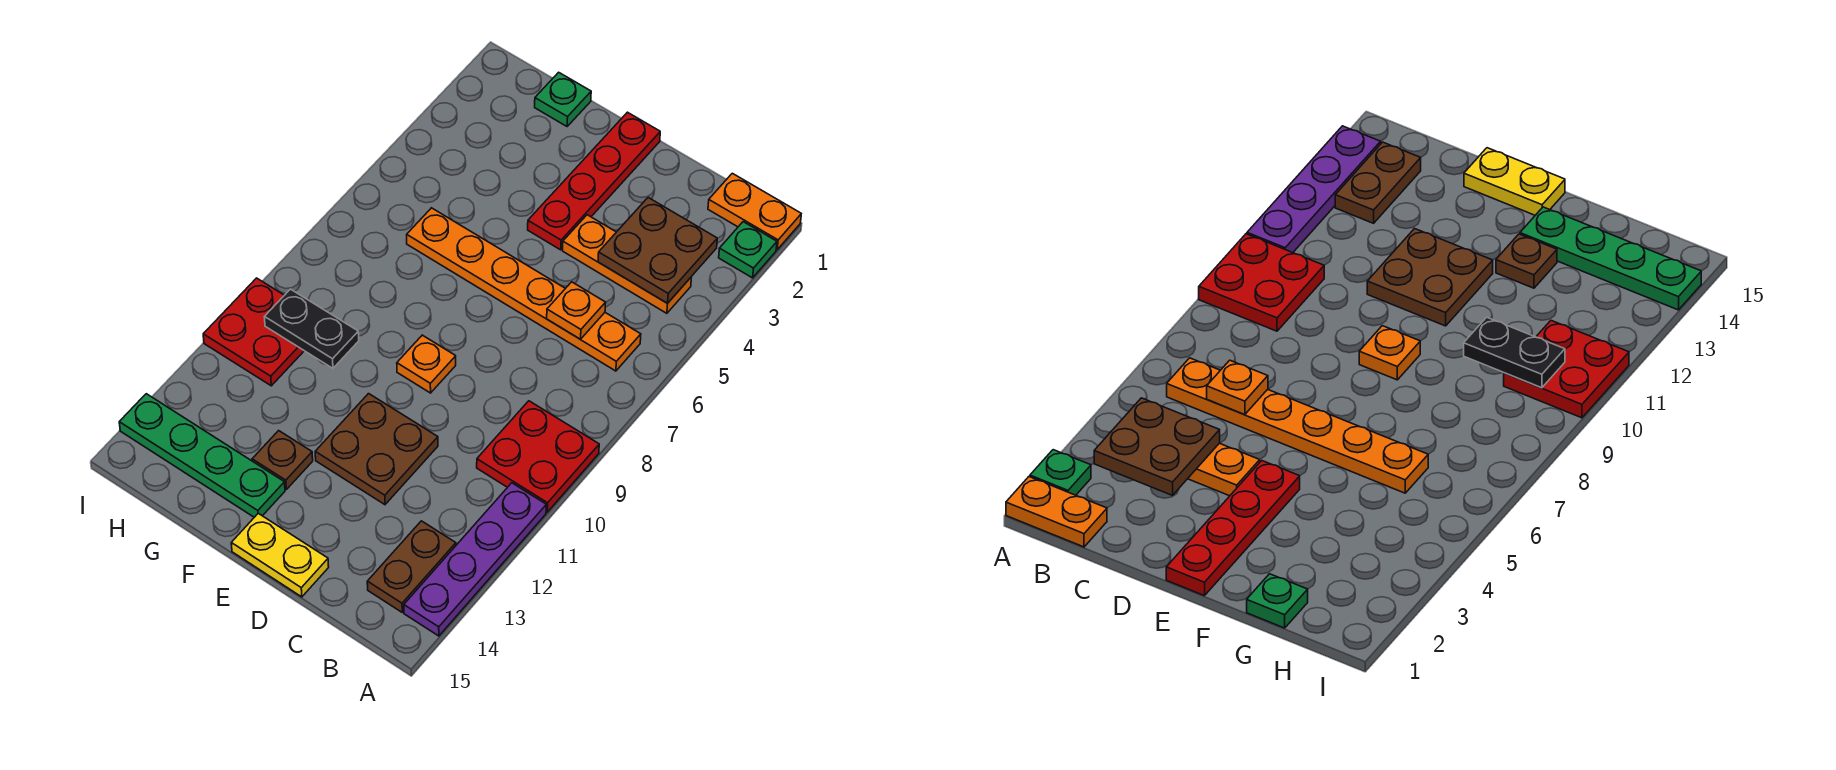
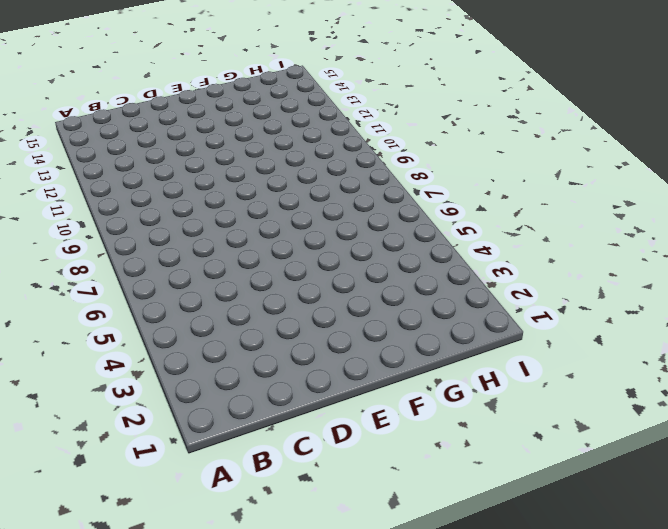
none -> orange plate A1:B1 level 1
none -> green plate A2 level 1
none -> red plate A9:B10 level 1

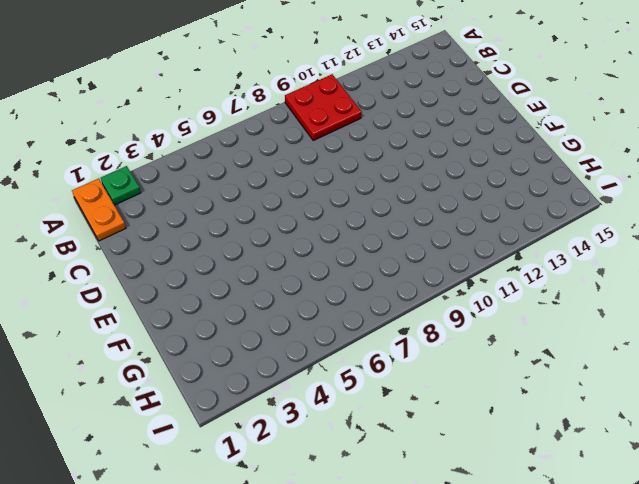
none -> purple plate A11:A14 level 1
none -> orange plate B4:D4 level 1
none -> orange plate B6:G6 level 1

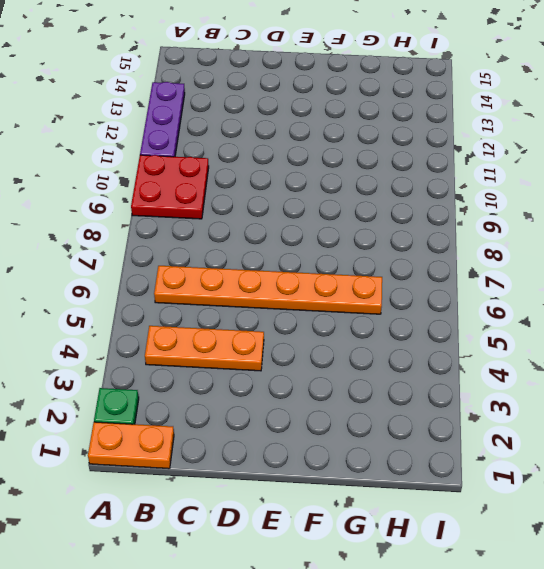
purple plate A11:A13 level 1 -> purple plate A11:A14 level 1
none -> brown plate B13:B14 level 1
none -> brown plate D11:E12 level 1
none -> yellow plate D15:E15 level 1

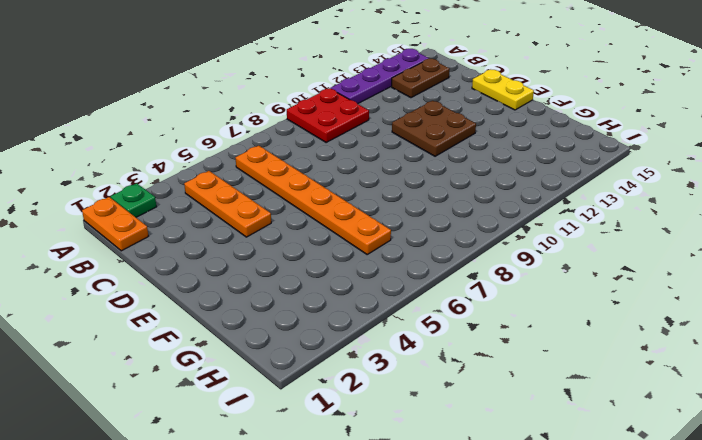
none -> red plate E1:E4 level 1
none -> orange plate E9 level 1
none -> brown plate F13 level 1

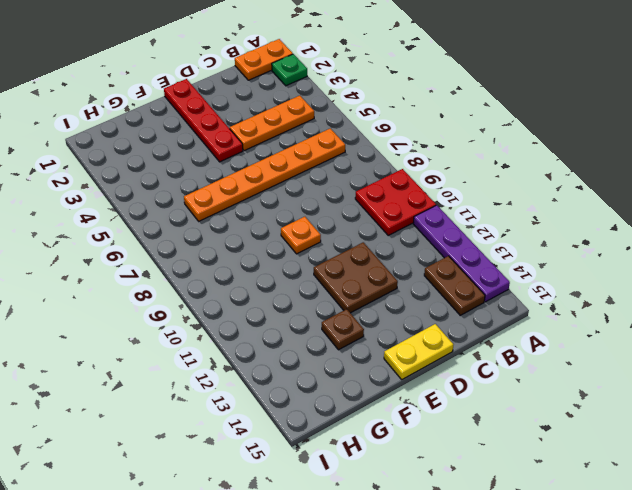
none -> green plate F14:I14 level 1
none -> green plate G1 level 1
none -> red plate H10:I11 level 1

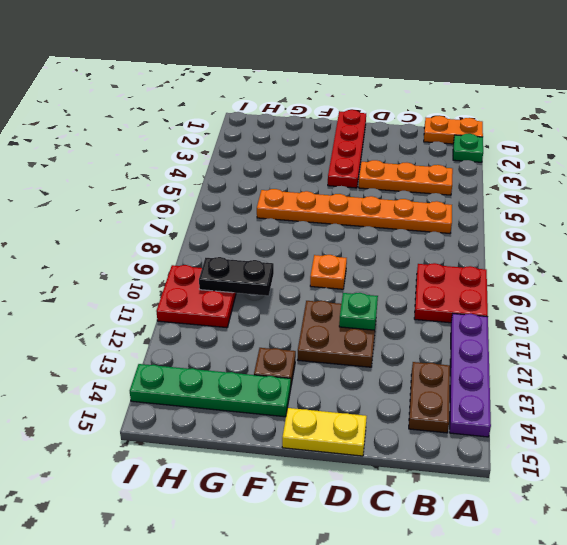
green plate D11 level 2 -> green plate G1 level 1
none -> brown plate B3:C4 level 2
none -> orange plate C6 level 2

